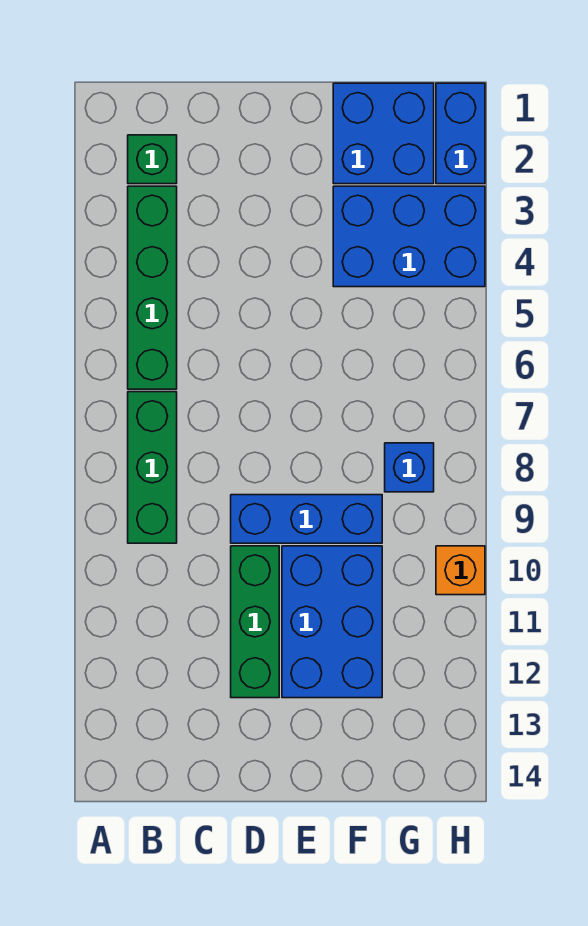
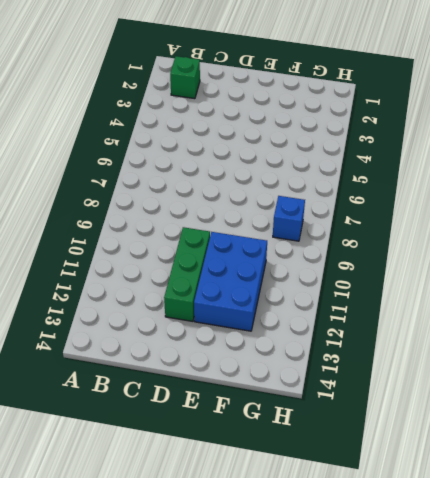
none -> green brick B3:B6 level 1
none -> green brick B7:B9 level 1

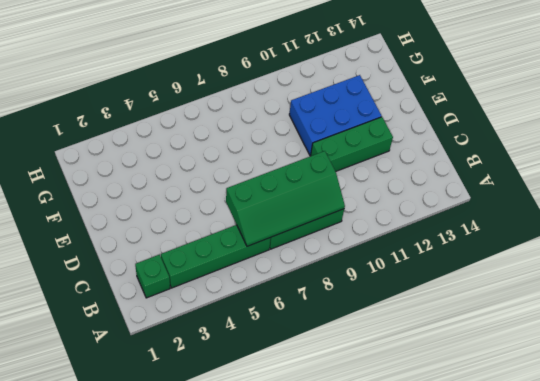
green slope B6:C9 level 2 top C -> none
none -> blue brick D9:F9 level 1
none -> blue brick F1:G2 level 1

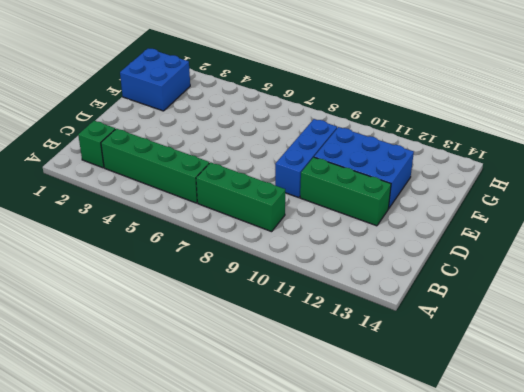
none -> blue brick F3:H4 level 1
none -> blue brick G8 level 1

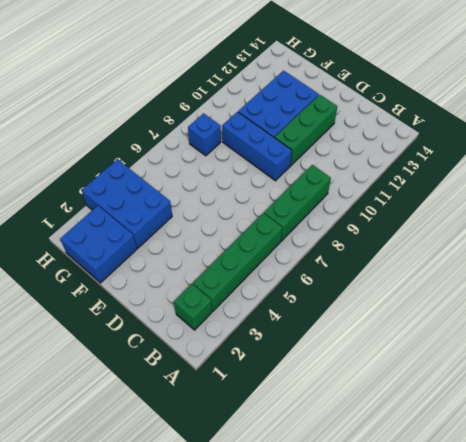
none -> blue brick H1:H2 level 1
none -> orange brick H10 level 1

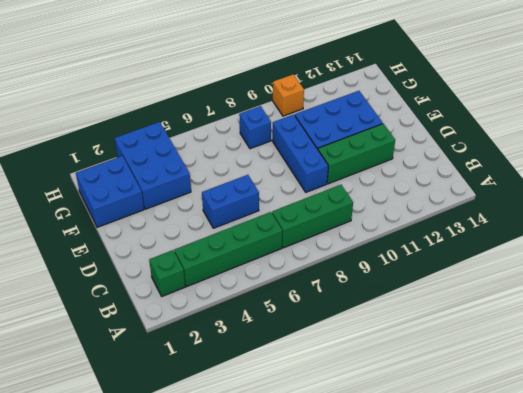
blue brick D5:D6 level 1 -> blue brick H1:H2 level 1

